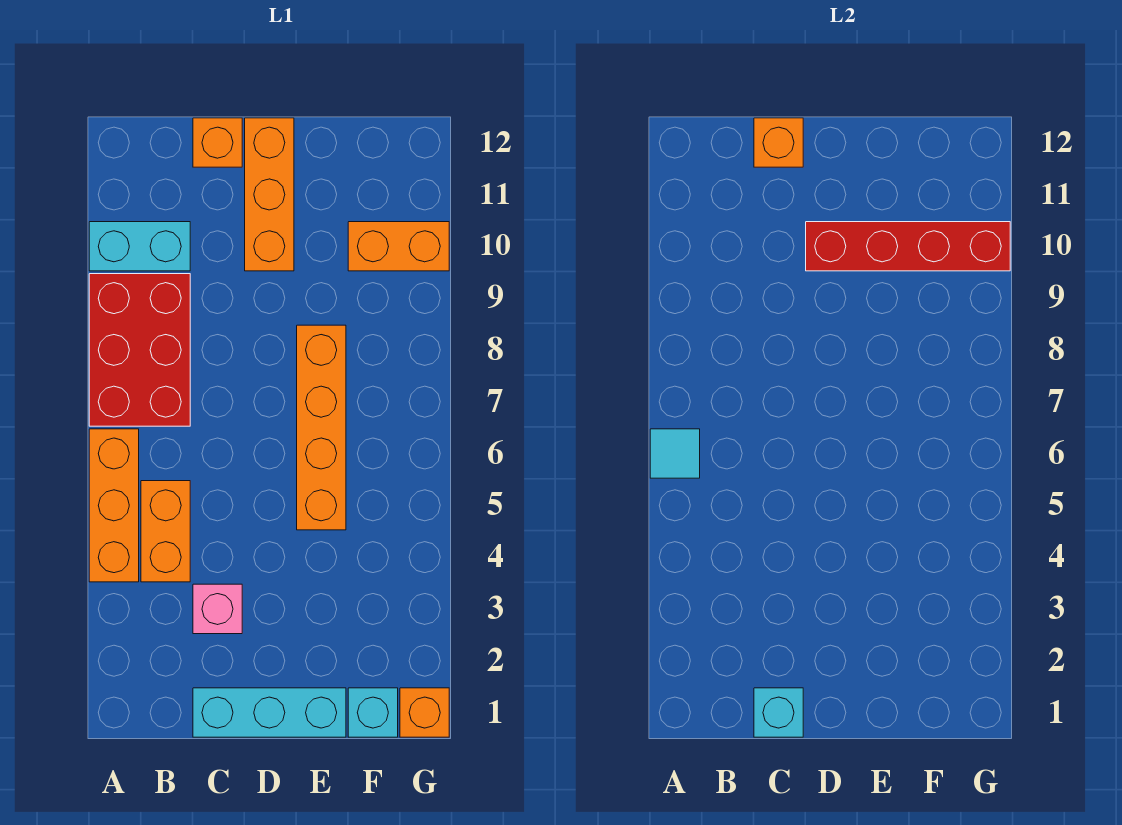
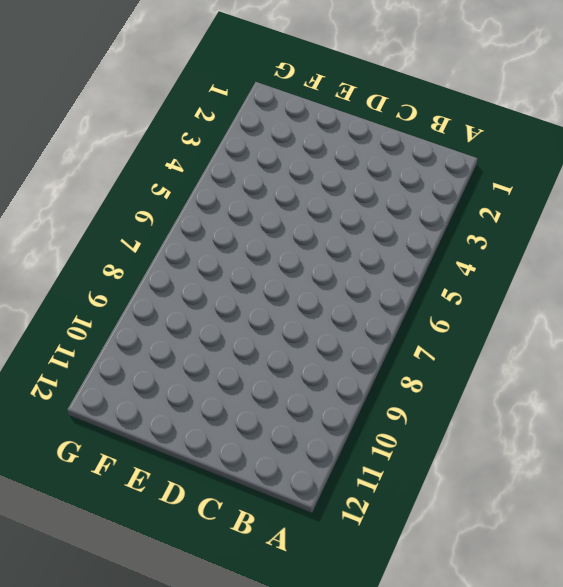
none -> orange brick A4:A6 level 1
none -> red brick A7:B9 level 1
none -> cyan brick A10:B10 level 1

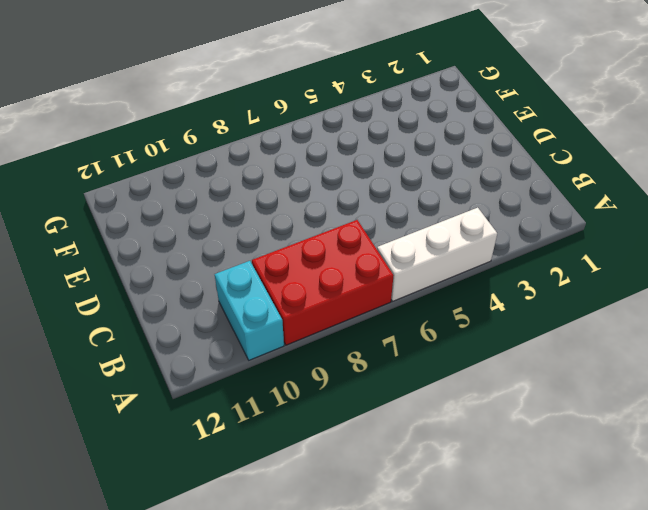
white brick A4:A6 level 1 -> orange brick A4:A6 level 1
none -> orange brick B4:B5 level 1
none -> cyan brick C1:E1 level 1
none -> pink brick C3 level 1

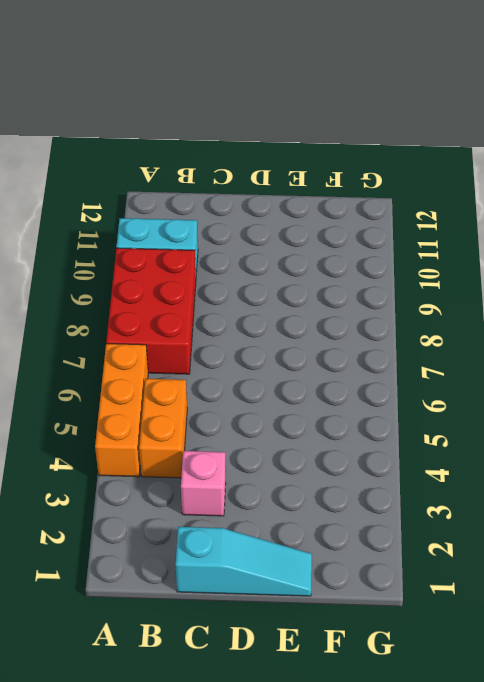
cyan slope C1:E1 level 1 top C -> cyan brick C1:E1 level 1
none -> orange brick C12 level 1
none -> orange brick D10:D12 level 1
none -> orange brick E5:E8 level 1

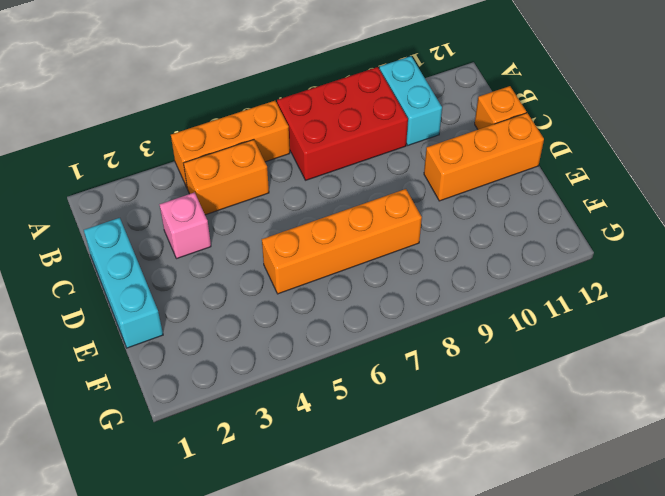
none -> cyan brick F1 level 1
none -> orange brick F10:G10 level 1
none -> orange brick G1 level 1

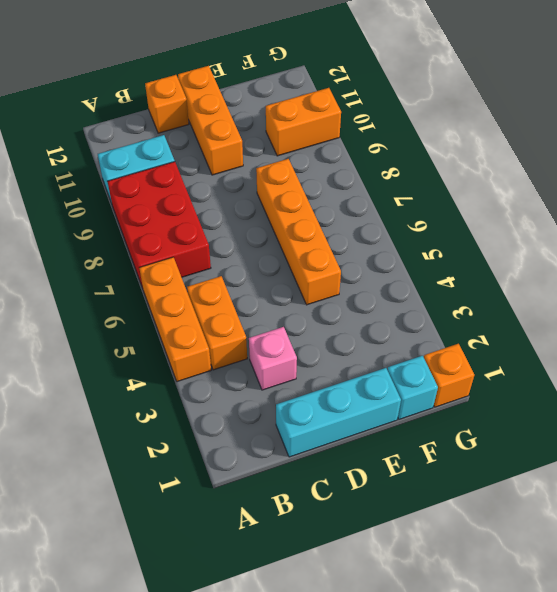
none -> cyan tile A6 level 2
none -> cyan brick C1 level 2
none -> orange brick C12 level 2

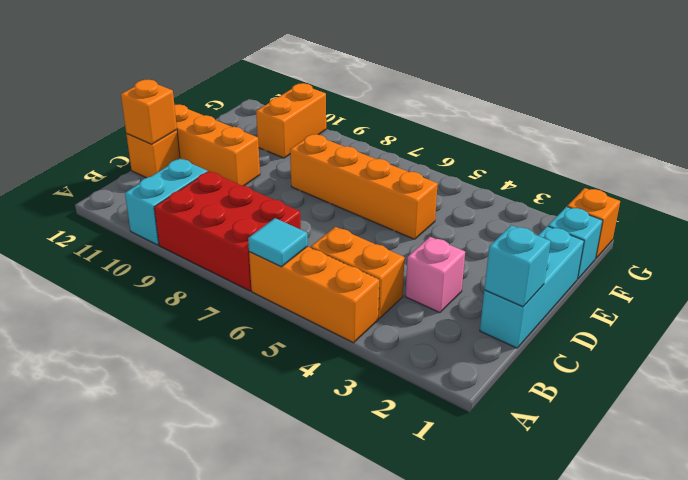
none -> red brick D10:G10 level 2

